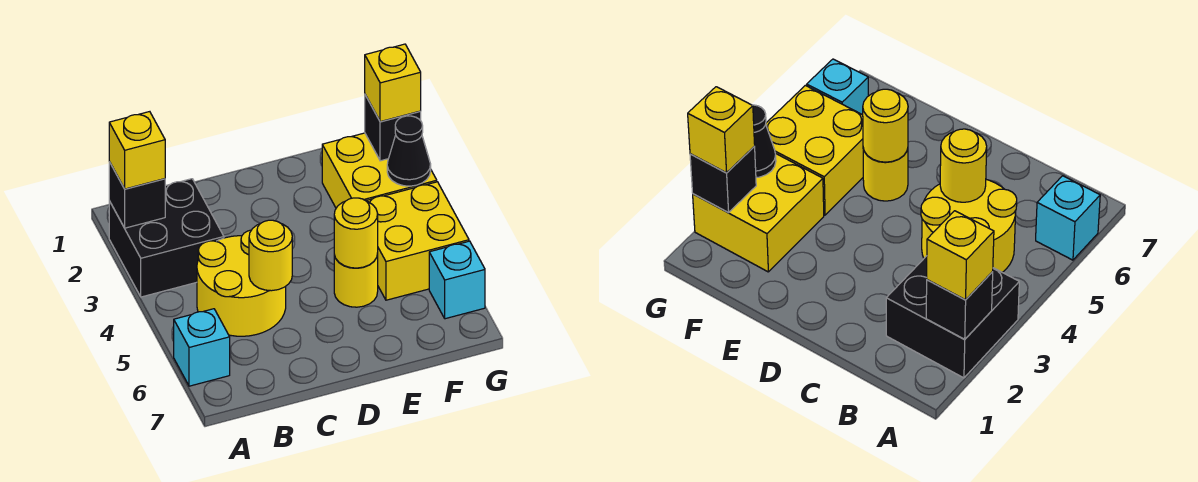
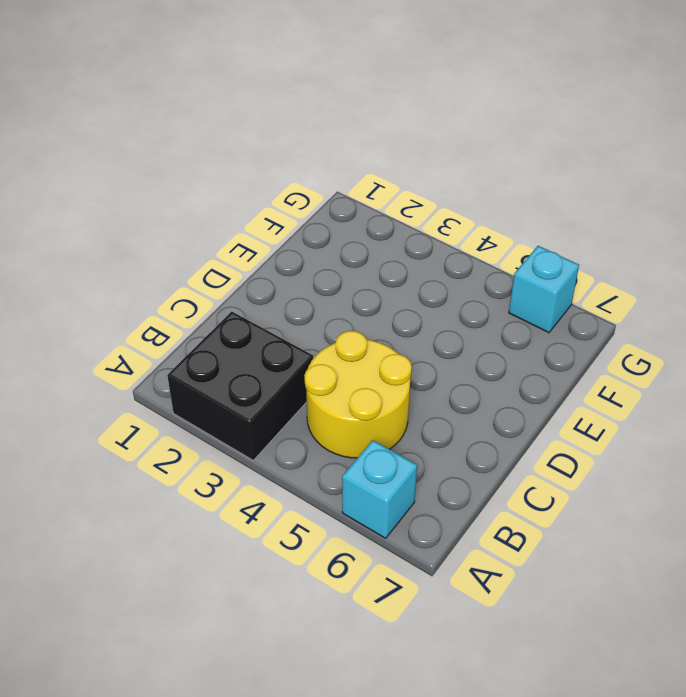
none -> yellow round brick E5 level 1
none -> yellow brick F2:G3 level 1
none -> yellow brick F4:G5 level 1

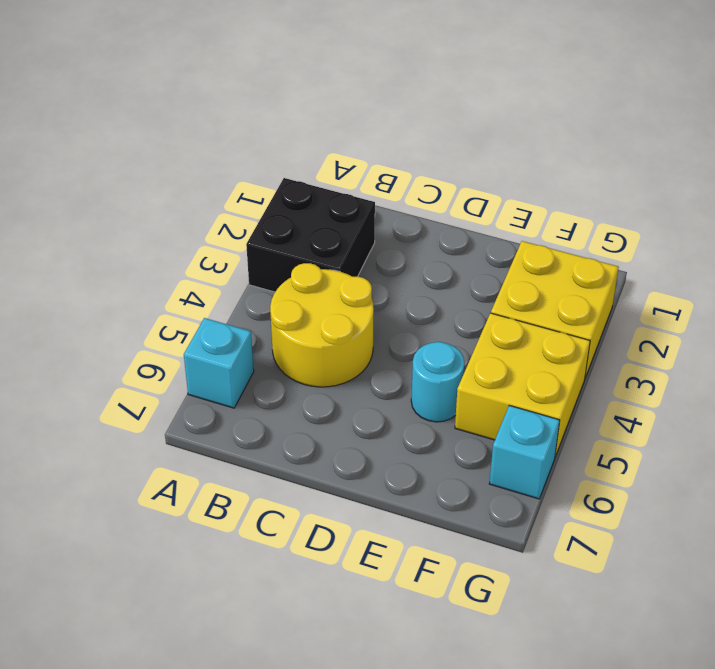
cyan round brick E5 level 1 -> yellow round brick E5 level 1
none -> black brick A2 level 2
none -> yellow round brick C5 level 2
none -> yellow round brick E5 level 2

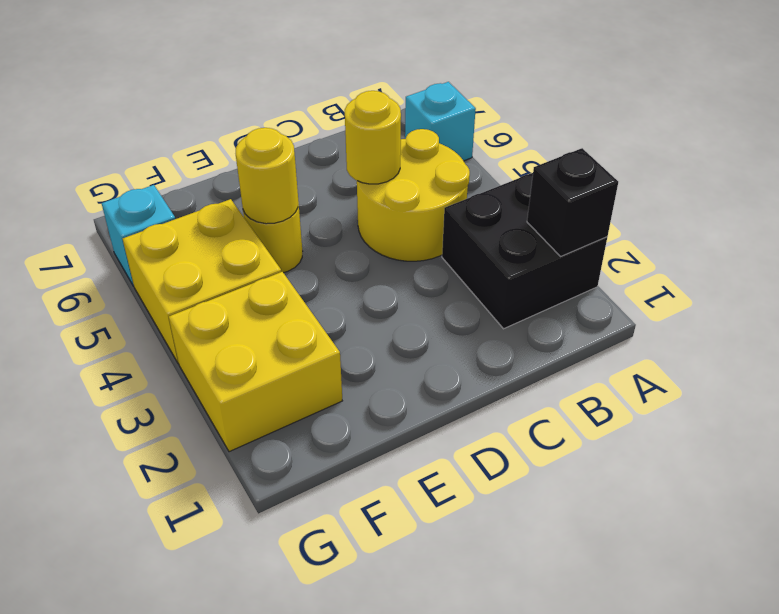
none -> black brick G2 level 2
none -> black cone G3 level 2
none -> yellow brick A2 level 3

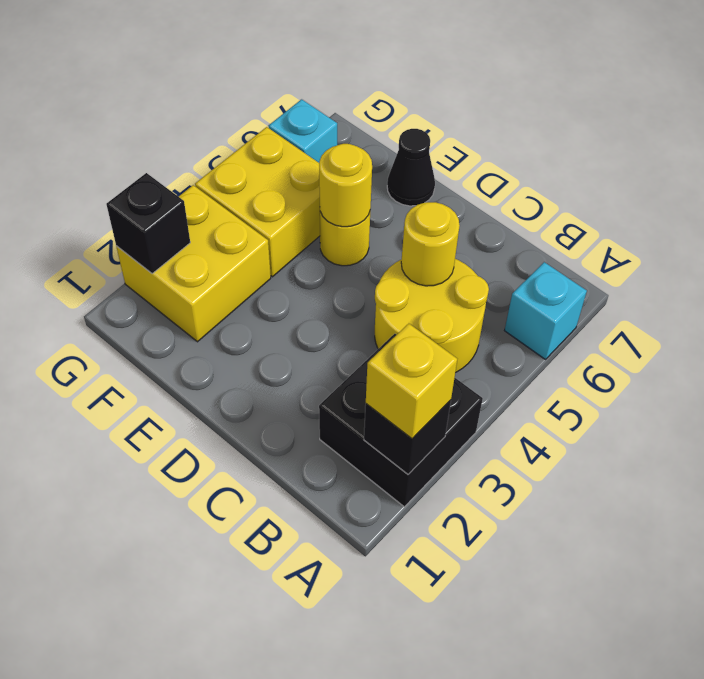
black cone E7 level 1 -> black cone G3 level 2
none -> yellow brick G2 level 3

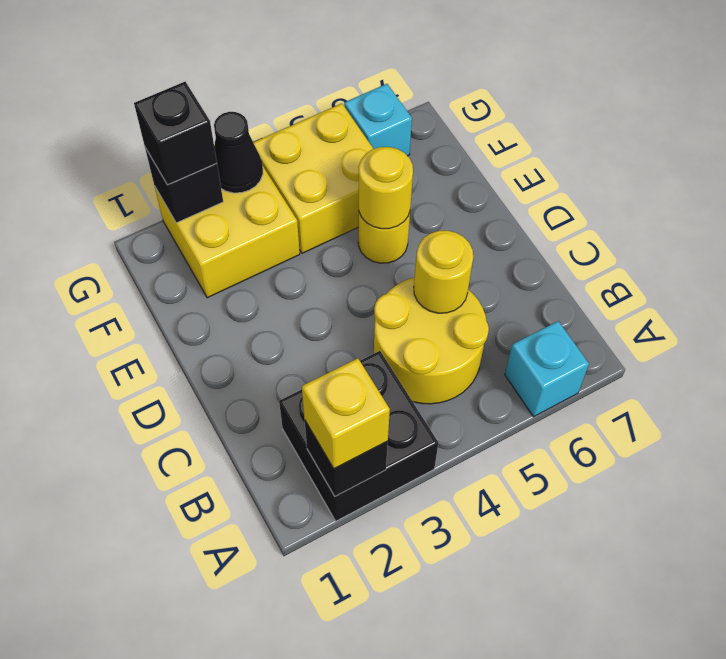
black brick G2 level 3 -> yellow brick G2 level 3

